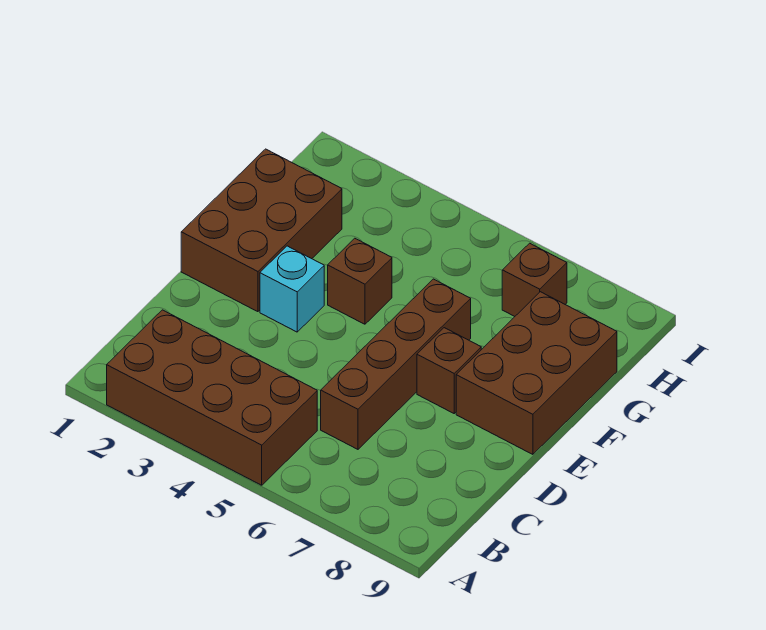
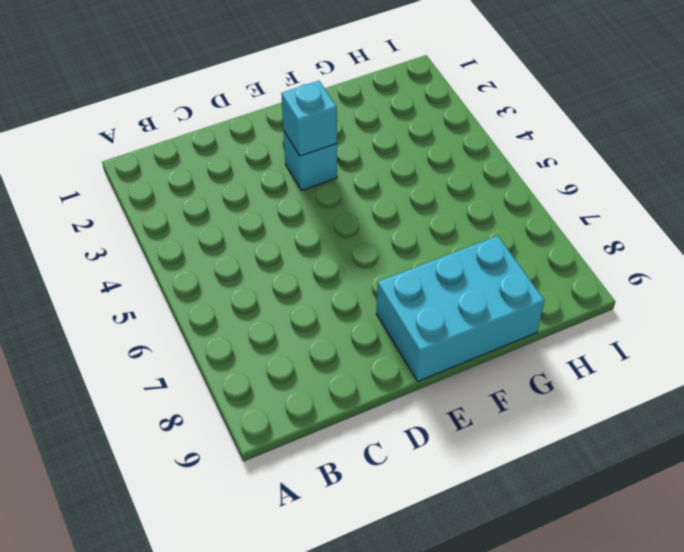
cyan brick E3 level 2 -> none
cyan brick E8:G9 level 1 -> brown brick E8:G9 level 1
none -> brown brick A2:B5 level 1
none -> brown brick C6:F6 level 1

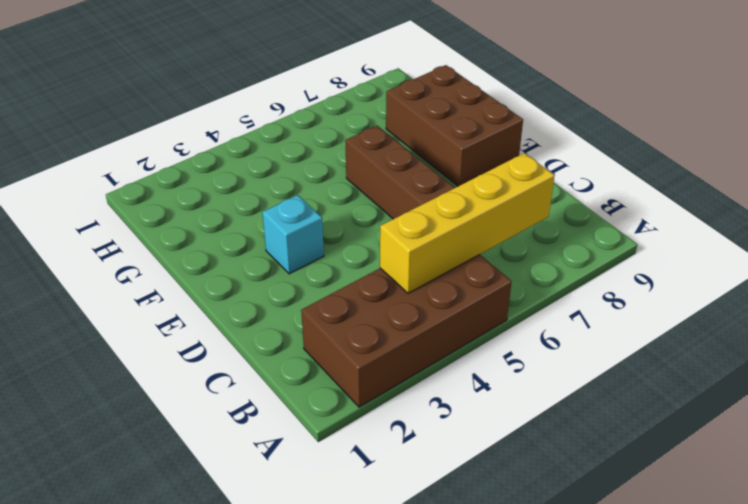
yellow brick B4:B7 level 2 -> none
none -> brown brick E1:G2 level 1
none -> brown brick E7 level 1

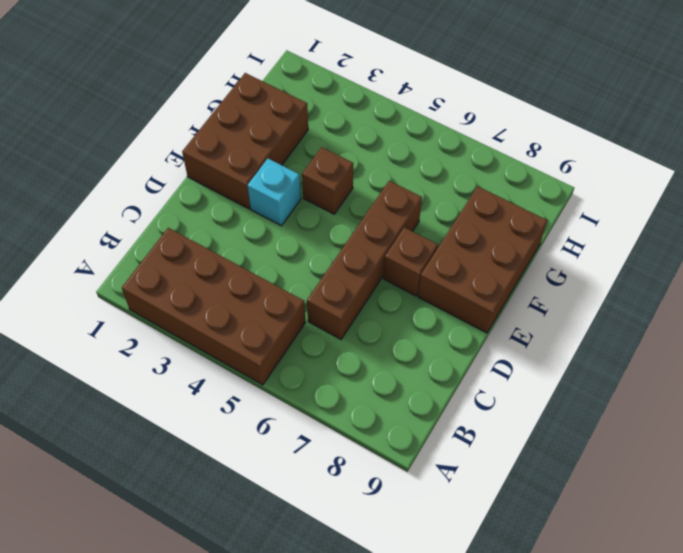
none -> brown brick H7 level 1

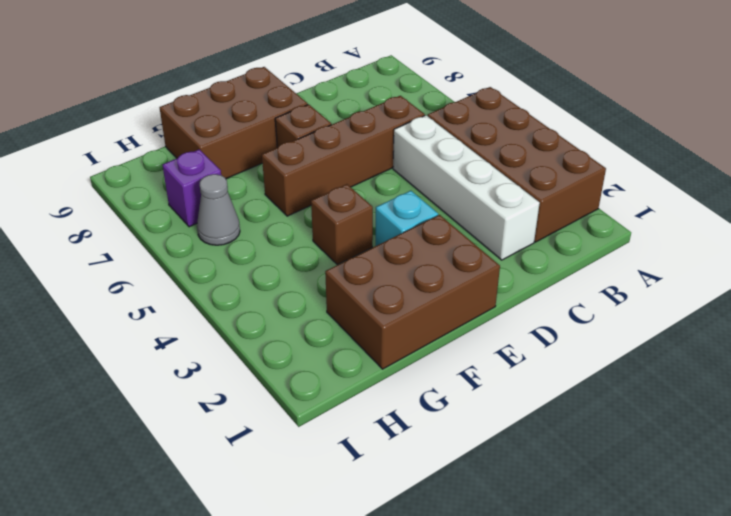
white brick C2:C5 level 1 -> none
grey cone H6 level 1 -> none
purple brick H7 level 1 -> brown brick H7 level 1

